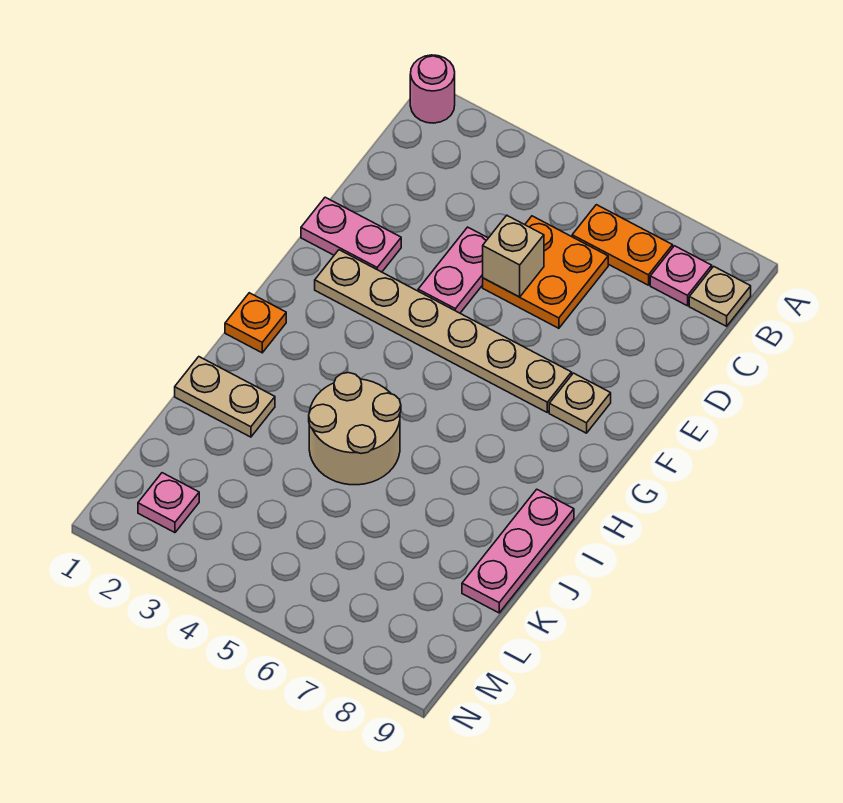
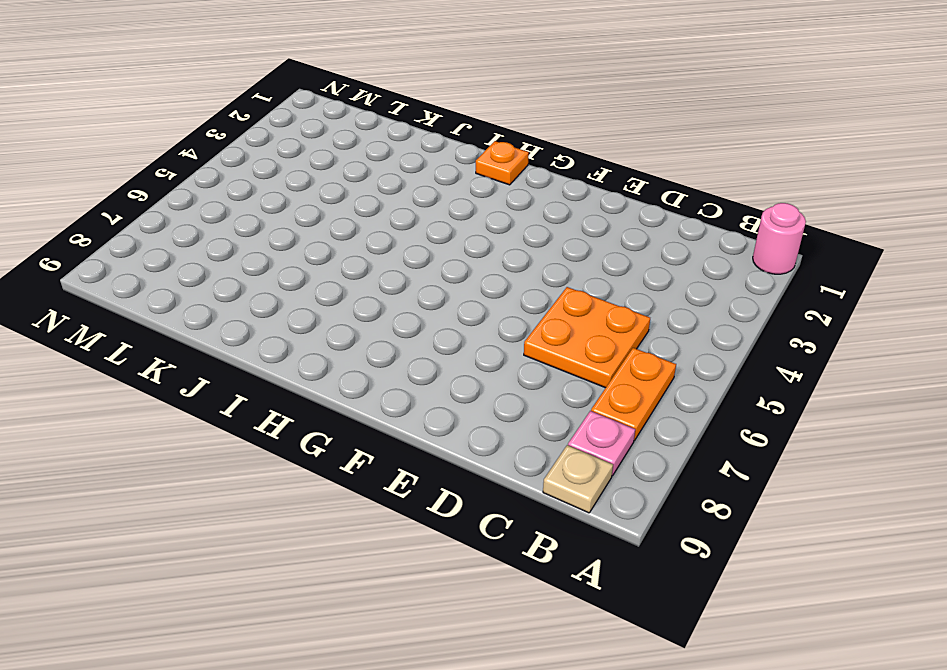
none -> pink plate D4:E4 level 1
none -> pink plate E1:E2 level 1
none -> tan plate F2:F7 level 1

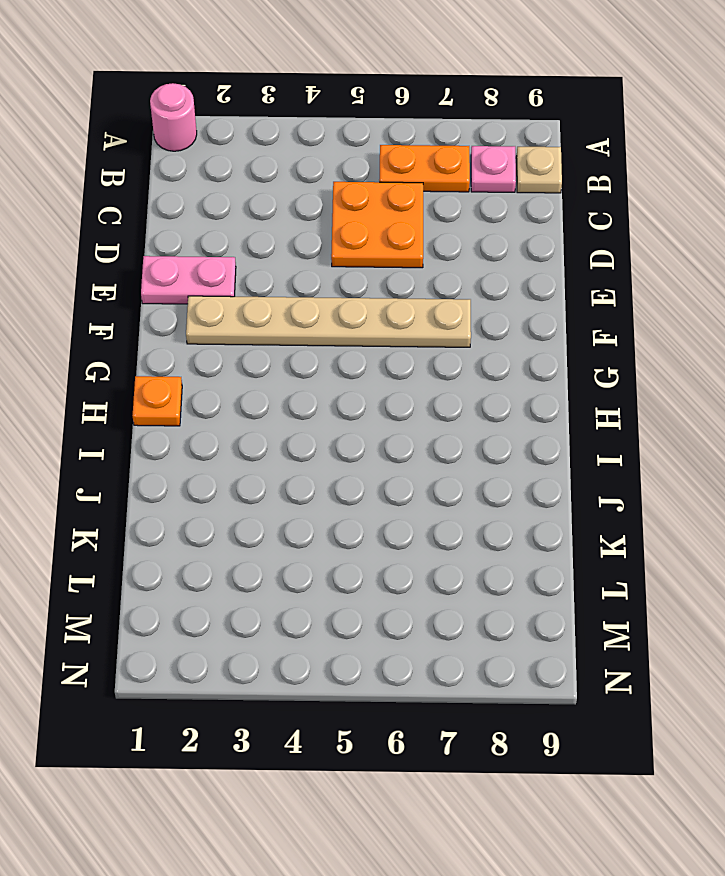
none -> pink plate D4:E4 level 1
none -> tan plate F8 level 1
none -> tan round brick I4:J5 level 1

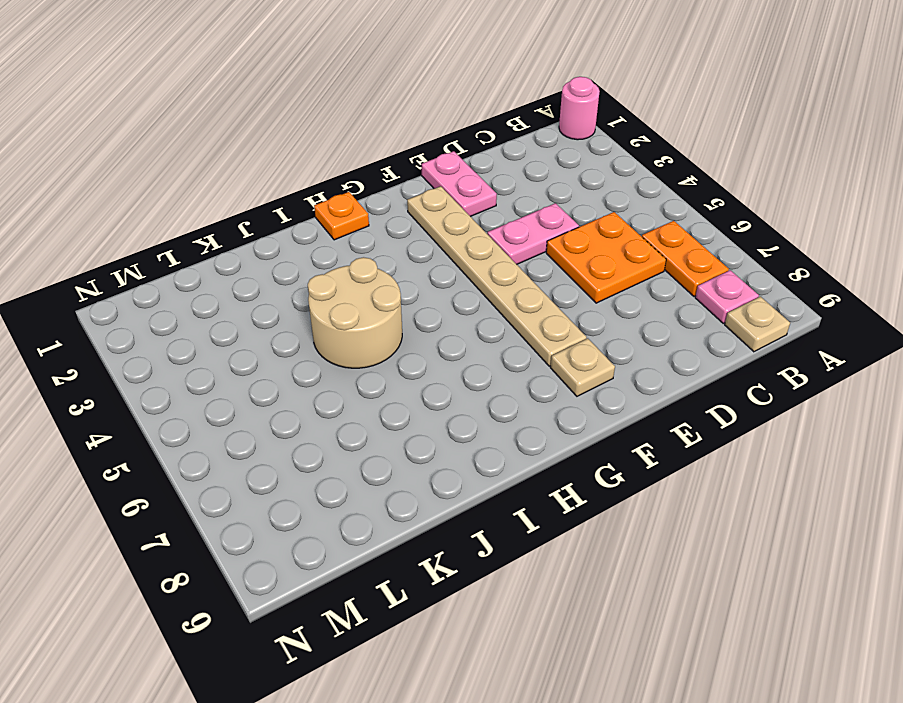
none -> pink plate I9:K9 level 1
none -> tan plate J1:J2 level 1
none -> pink plate M2 level 1

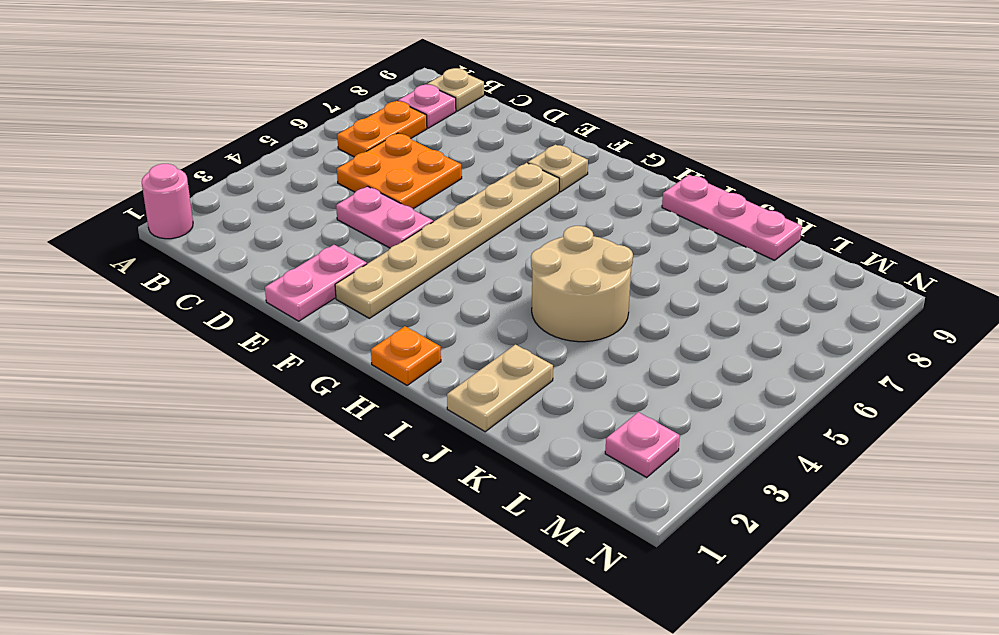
none -> tan brick D5 level 2

